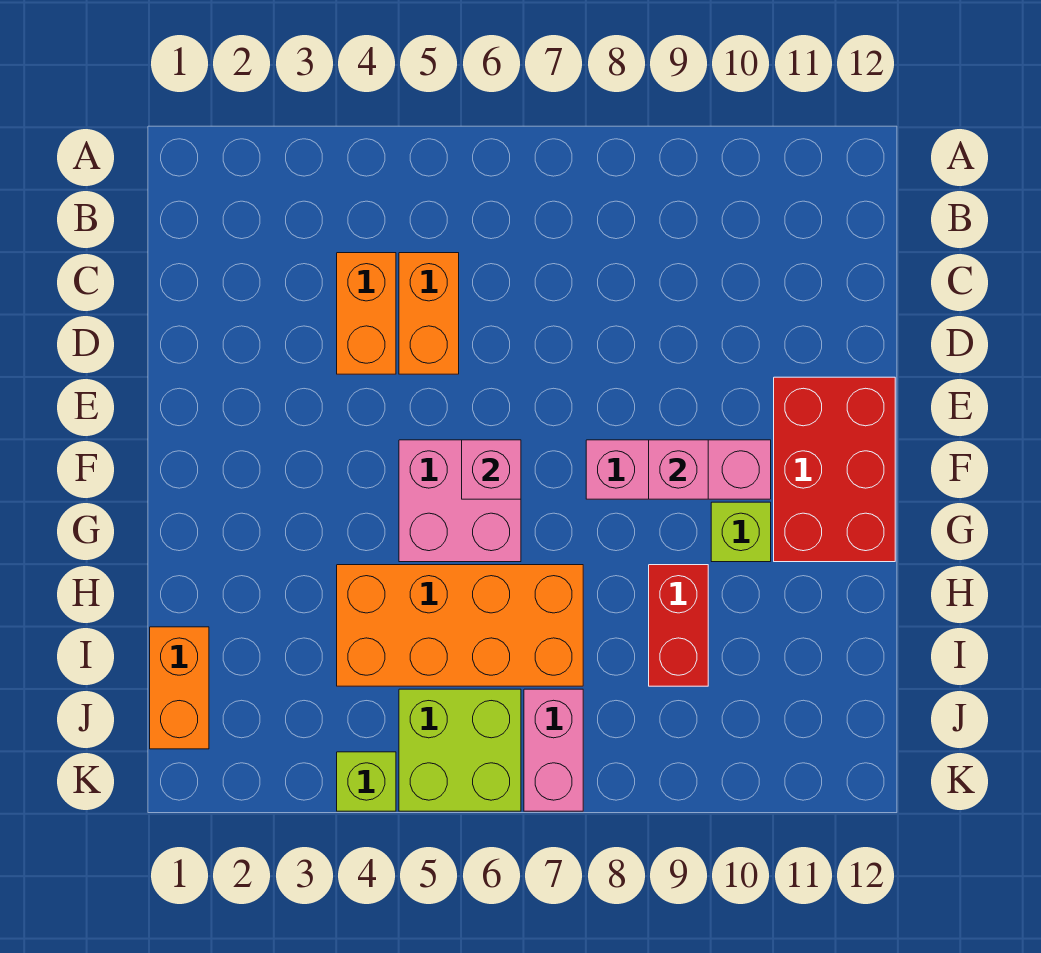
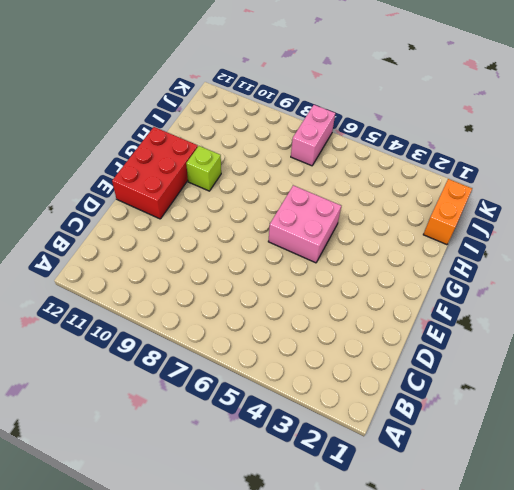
none -> orange brick C4:D4 level 1
none -> orange brick C5:D5 level 1
none -> pink brick F8:F10 level 1

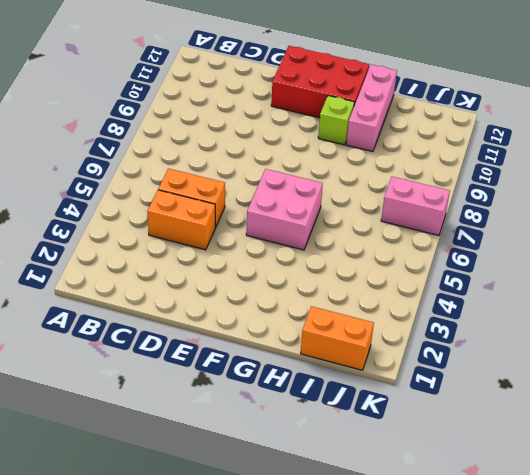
pink brick H10:H12 level 1 -> pink brick F8:F10 level 1
none -> orange brick H4:I7 level 1
none -> red brick H9:I9 level 1
none -> lime brick J5:K6 level 1

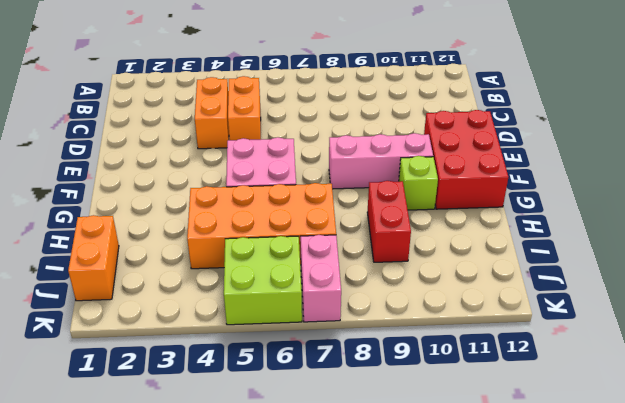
none -> lime brick K4 level 1
none -> pink brick F6 level 2
none -> pink brick F9 level 2

